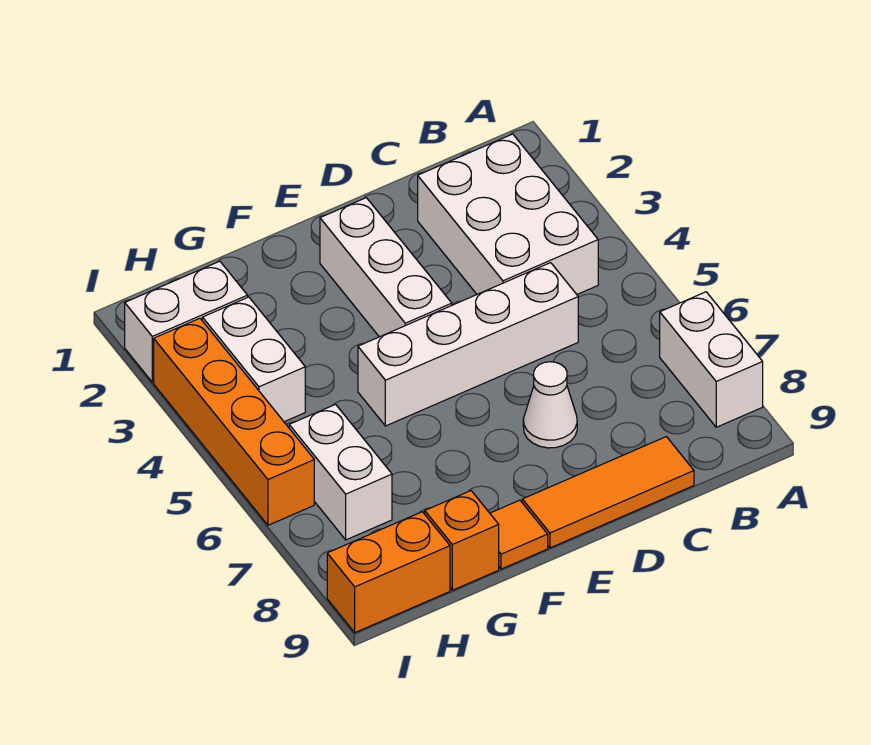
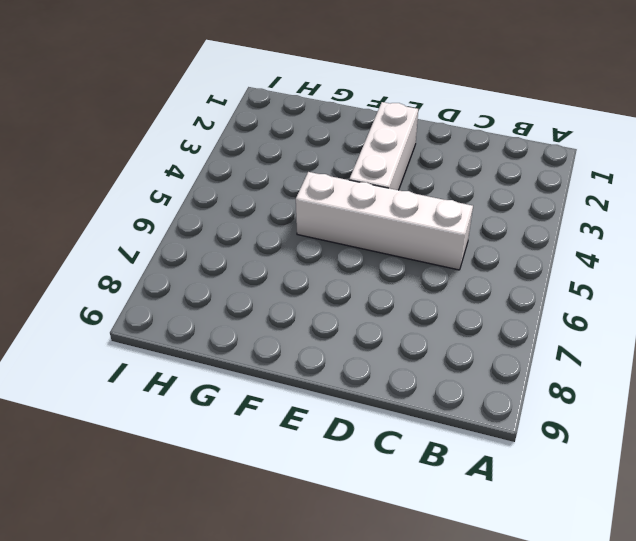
none -> white brick A7:A8 level 1
none -> white brick B2:C4 level 1
none -> orange tile C9:E9 level 1

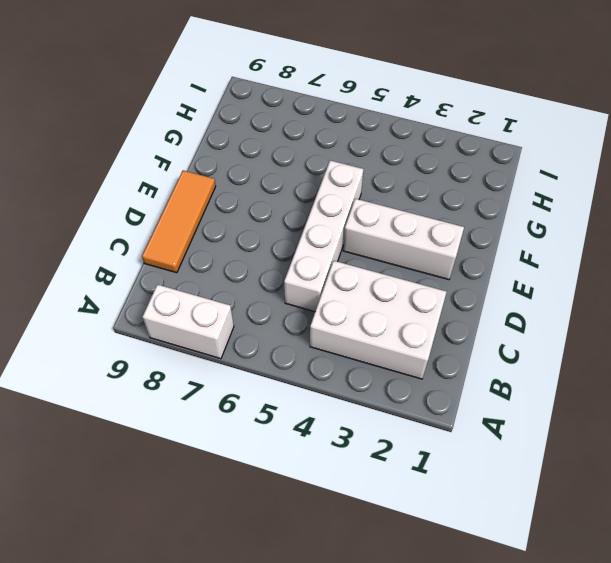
none -> white cone D7 level 1
none -> orange tile F9 level 1
none -> orange brick G9 level 1

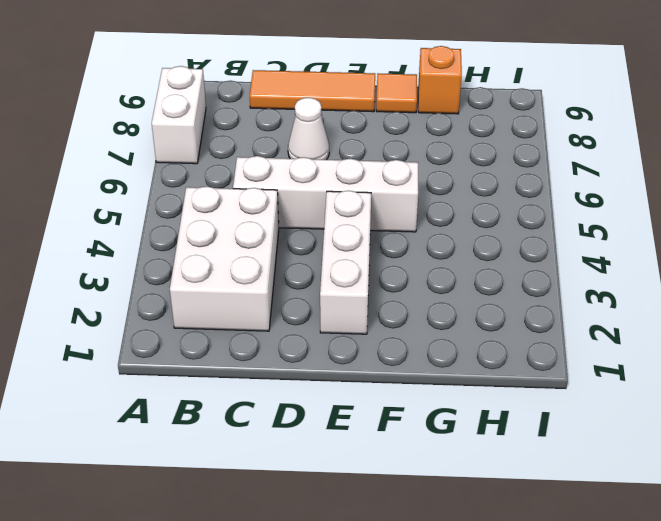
none -> white brick H2:I2 level 1
none -> white brick H3:H4 level 1
none -> white brick H6:H7 level 1

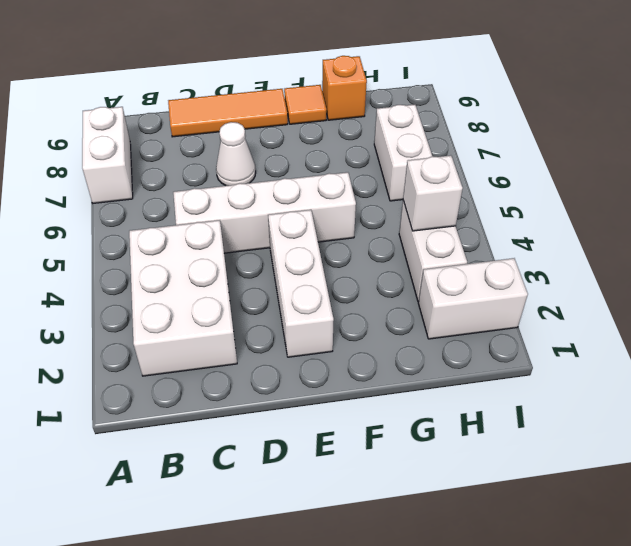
white brick H4 level 2 -> none
none -> orange brick H9:I9 level 1
none -> orange brick I3:I6 level 1

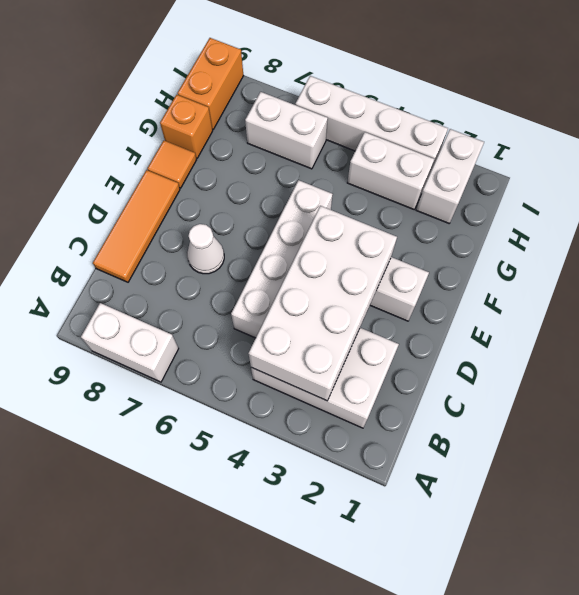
white brick B3:E4 level 2 -> none
white brick I3:I6 level 1 -> orange brick I3:I6 level 1

